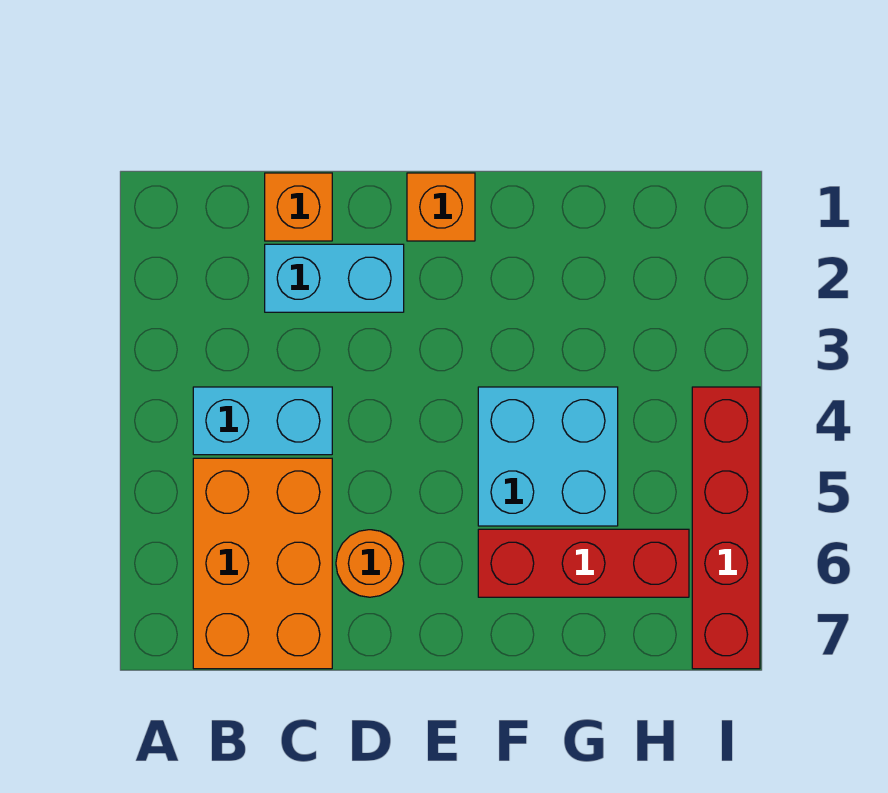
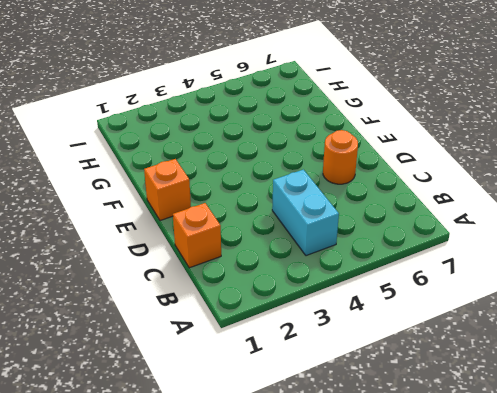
none -> orange brick B5:C7 level 1
none -> cyan brick C2:D2 level 1

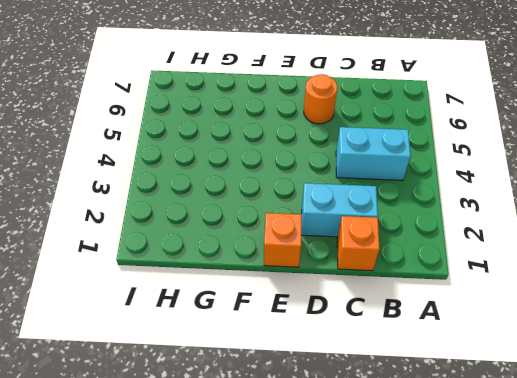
none -> orange brick B5:C7 level 1
none -> cyan brick F4:G5 level 1

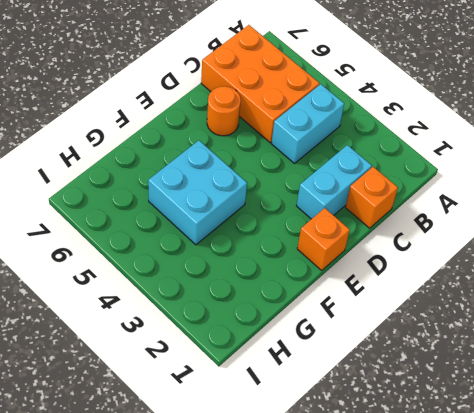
none -> red brick F6:H6 level 1
none -> red brick I4:I7 level 1

